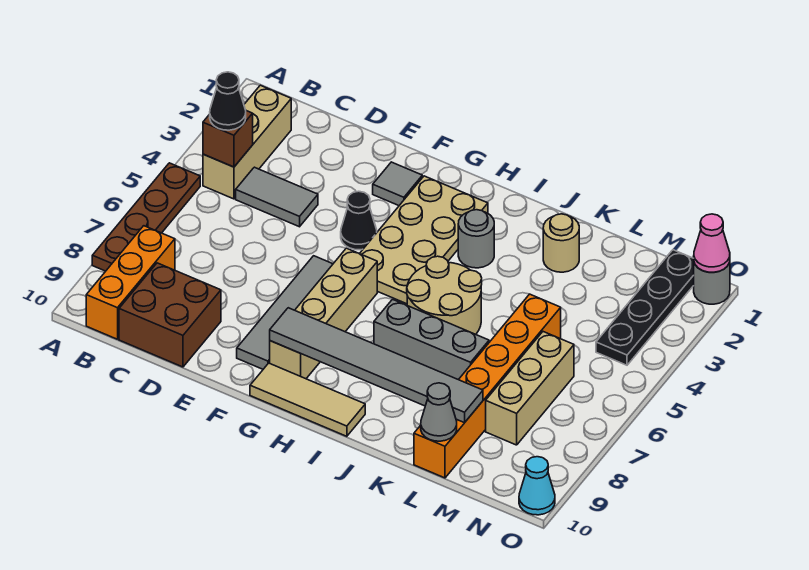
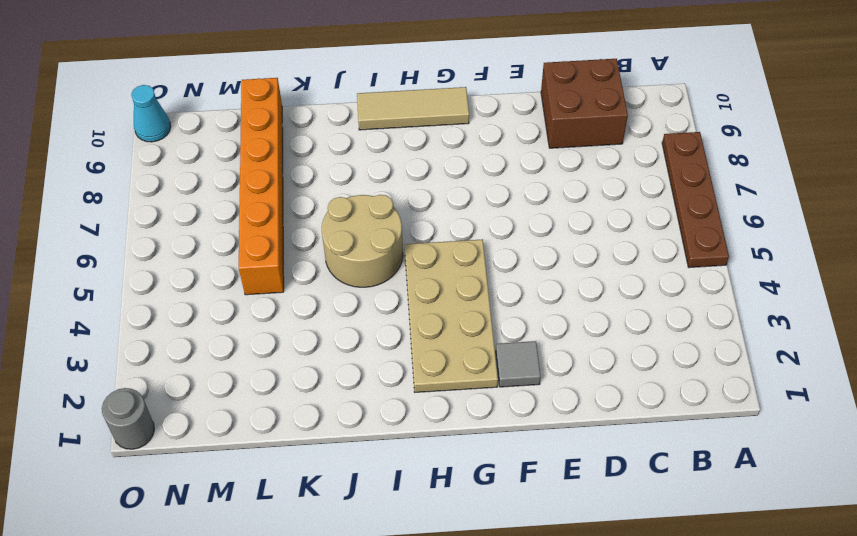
none -> tan brick B2:B4 level 1
none -> orange brick B8:B10 level 1
none -> grey tile C4:D4 level 1

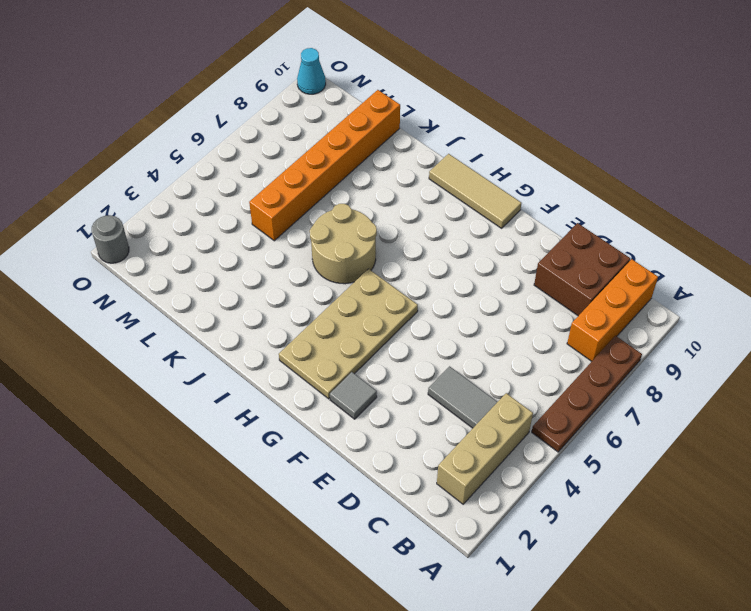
none -> black cone F4 level 1
none -> grey tile F6:F9 level 1
none -> tan brick G6:G9 level 1

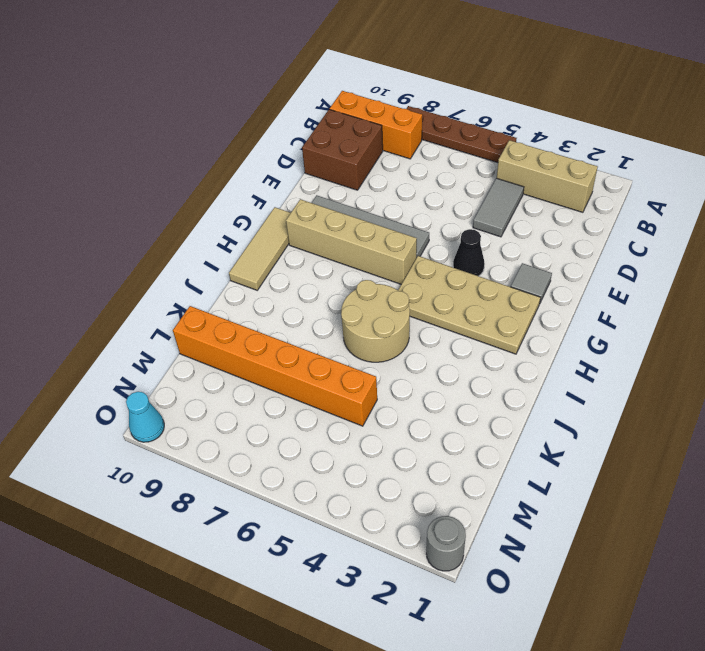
none -> grey round brick I3 level 1
none -> grey brick I7:K7 level 1
none -> tan round brick K2 level 1

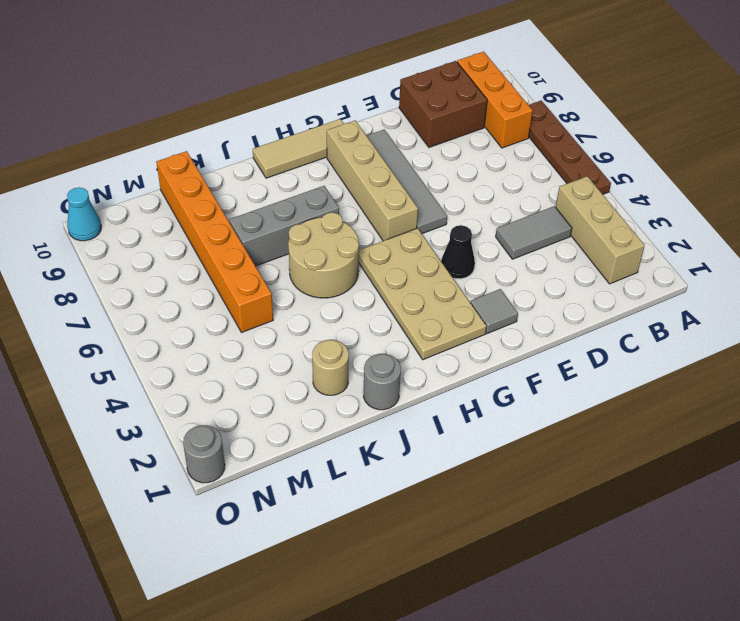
grey round brick J1 level 1 -> grey round brick I3 level 1
none -> tan brick M6:M8 level 1
none -> black plate N1:N4 level 1
none -> brown brick B4 level 2

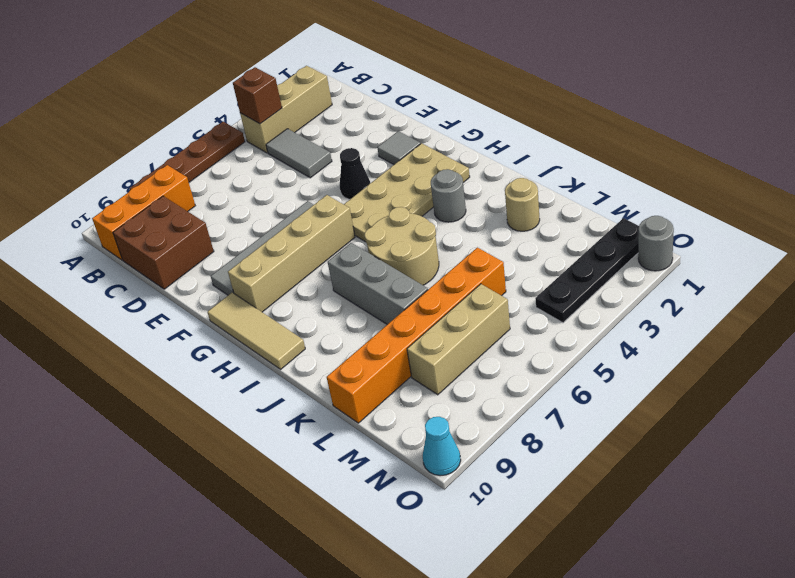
none -> grey tile G9:L9 level 2
none -> grey cone L10 level 2
none -> pink cone O1 level 2

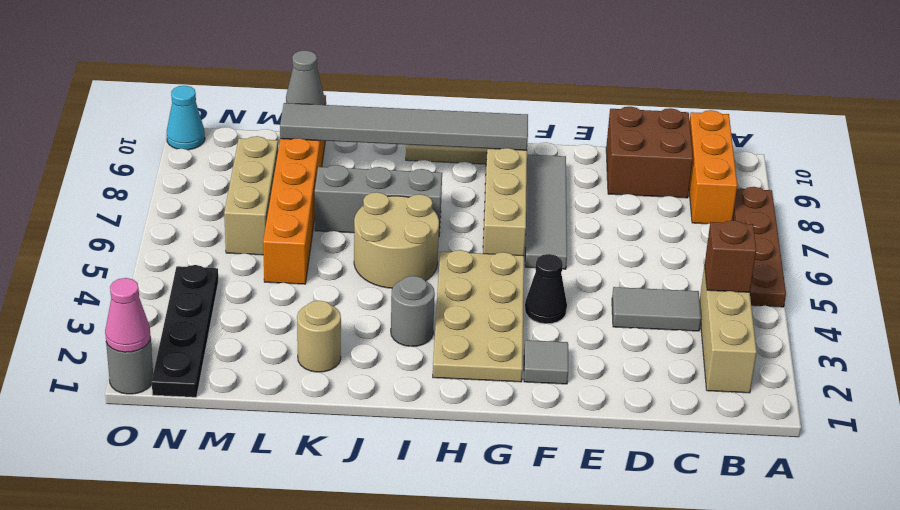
none -> black cone B4 level 3

